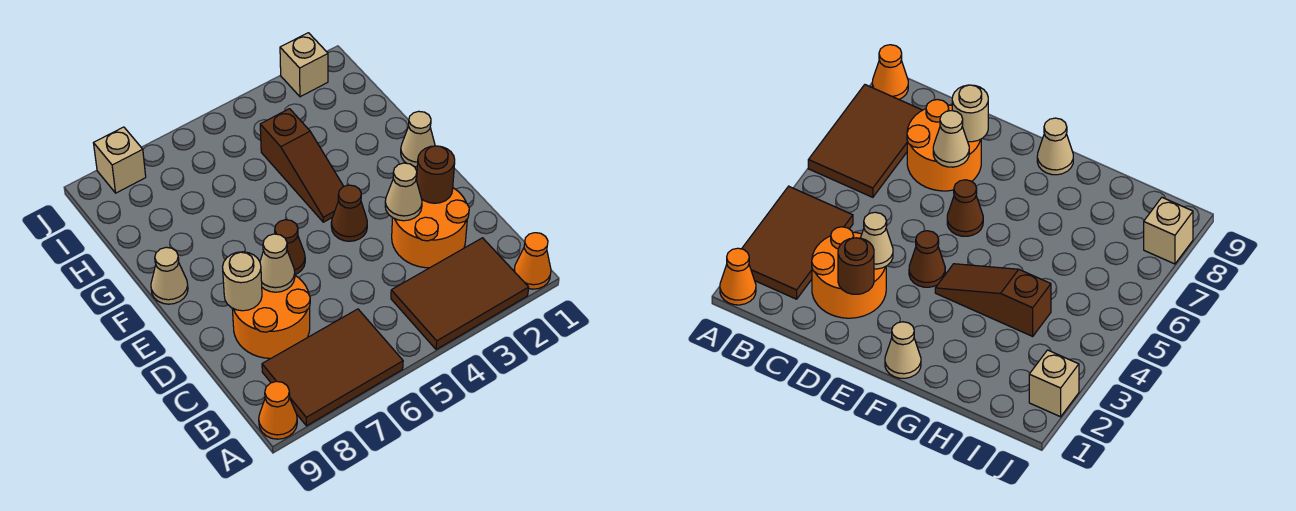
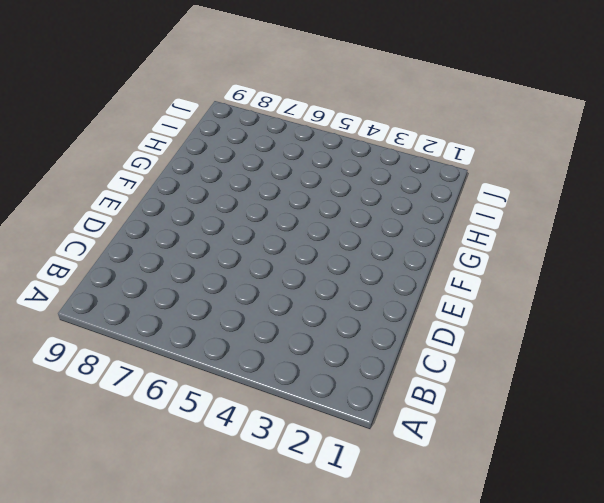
none -> orange cone A1 level 1
none -> brown tile A2:B4 level 1
none -> brown tile A6:B8 level 1

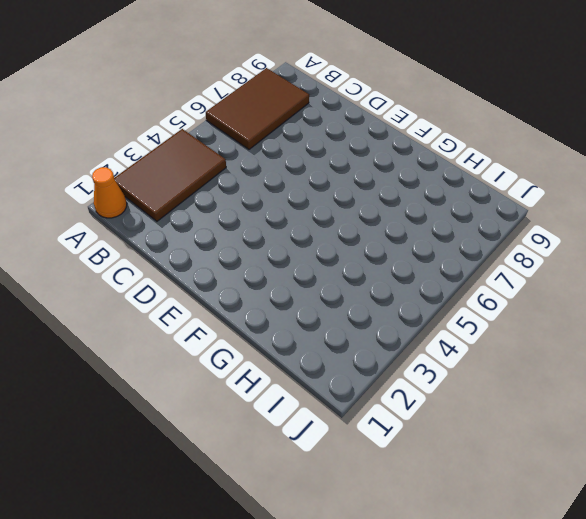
none -> orange cone A9 level 1
none -> orange round brick C2:D3 level 1
none -> orange round brick C7:D8 level 1

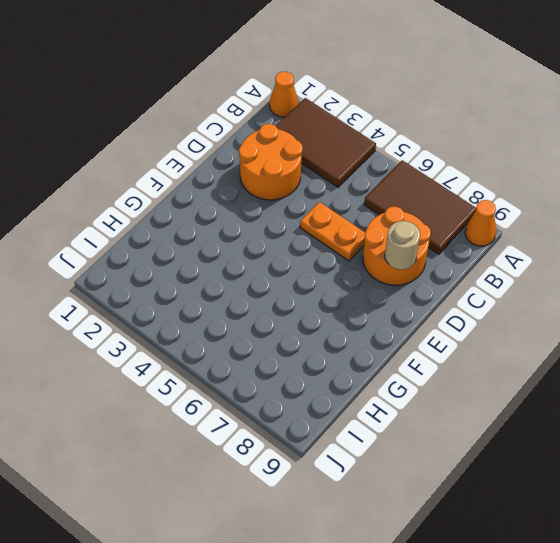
orange plate D5:D6 level 1 -> none
none -> brown cone E4 level 1
none -> brown cone E6 level 1
none -> tan cone F1 level 1

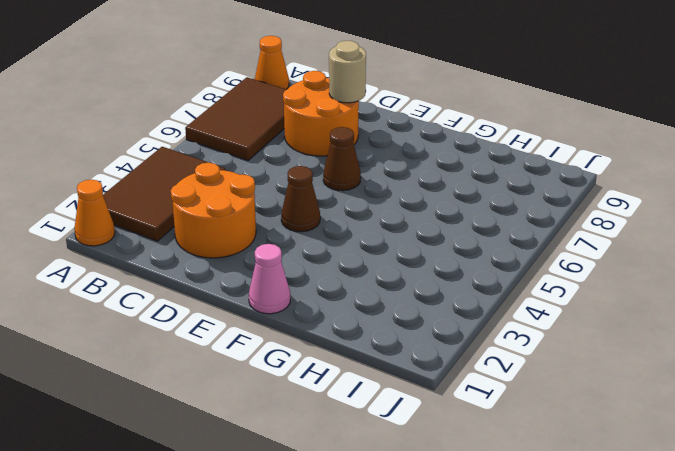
pink cone F1 level 1 -> tan cone F1 level 1
none -> brown slope F4:H4 level 1 top H
none -> tan cone F9 level 1
none -> tan brick J2 level 1

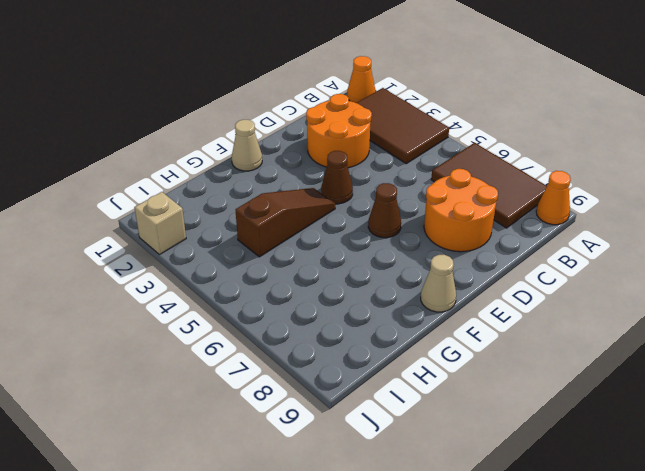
none -> tan brick J8 level 1
none -> brown round brick D2 level 2
none -> tan cone D3 level 2

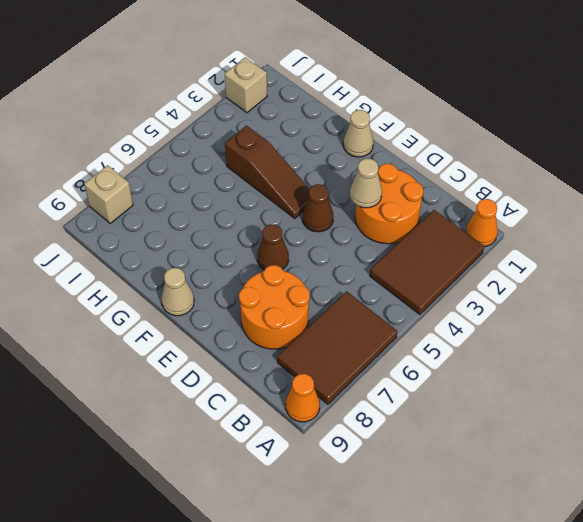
none -> brown round brick D2 level 2
none -> tan cone D7 level 2
none -> tan round brick D8 level 2

